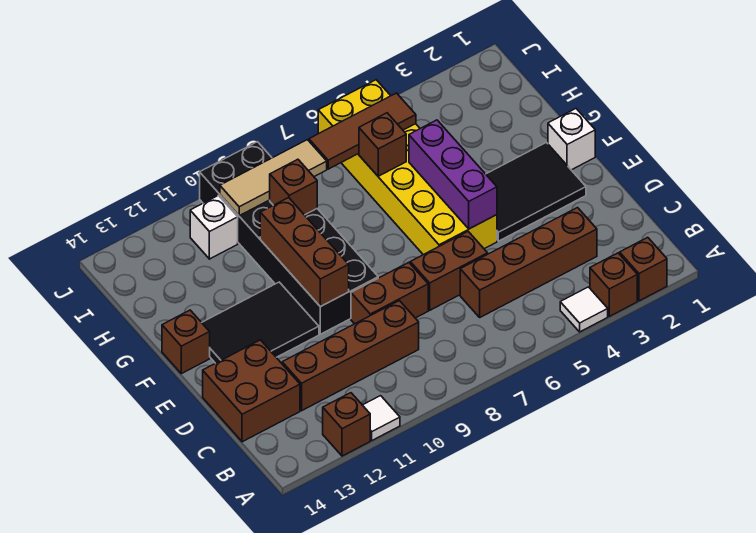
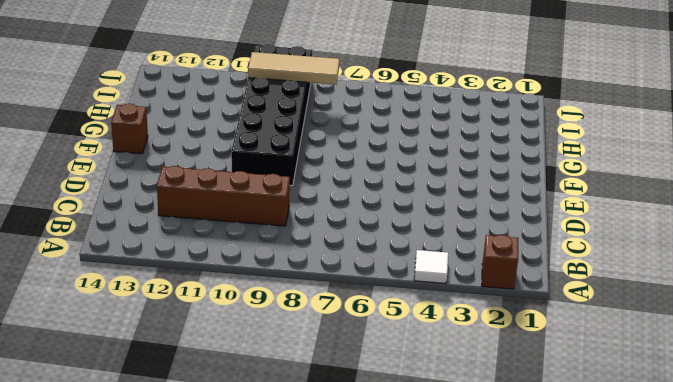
none -> brown brick A3 level 1
none -> white tile A11 level 1
none -> brown brick A12 level 1

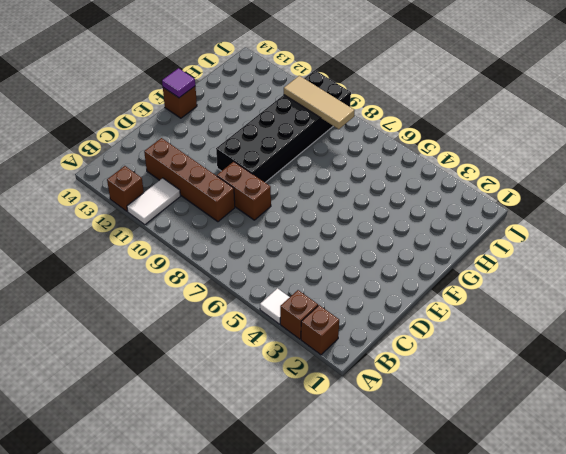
white tile A11:B11 level 1 -> white tile A11 level 1
purple tile F14 level 2 -> none
none -> brown brick C3:C6 level 1
none -> brown brick C13:D14 level 1
none -> brown brick D6:D7 level 1

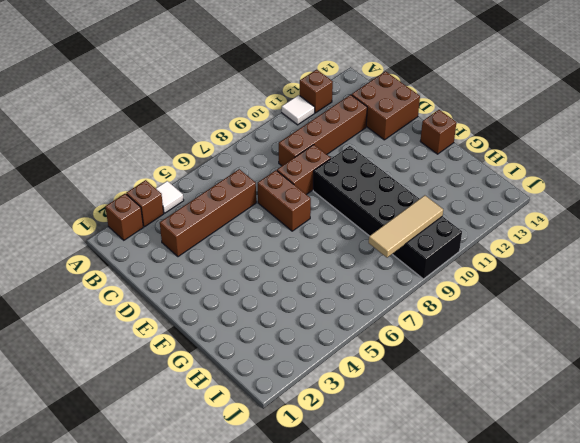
brown brick D7:E7 level 1 -> brown brick D6:D7 level 1
none -> black tile E2:F4 level 1
none -> yellow brick E5:J6 level 1
none -> black tile E11:F13 level 1

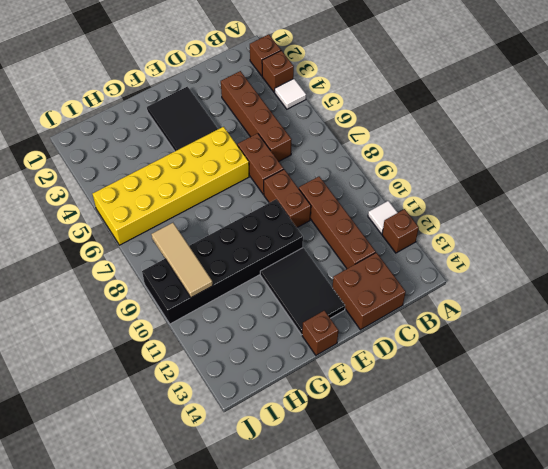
none -> white brick F1 level 1
none -> white brick I11 level 1
none -> purple brick E5:G5 level 2

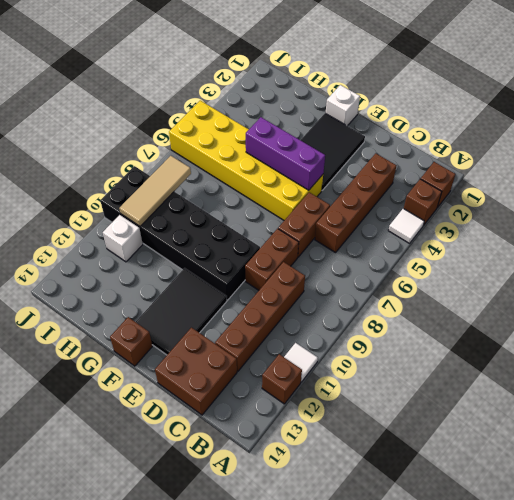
none -> brown brick E10:G10 level 2
none -> brown brick H6 level 2
none -> brown brick H9 level 2

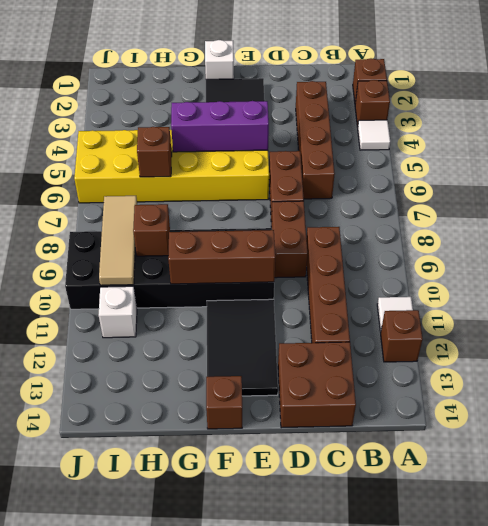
none -> brown tile I5:I7 level 2

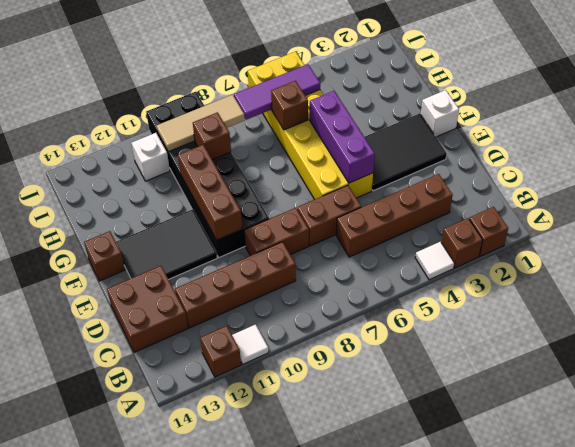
purple tile I5:I7 level 2 -> brown tile I5:I7 level 2

